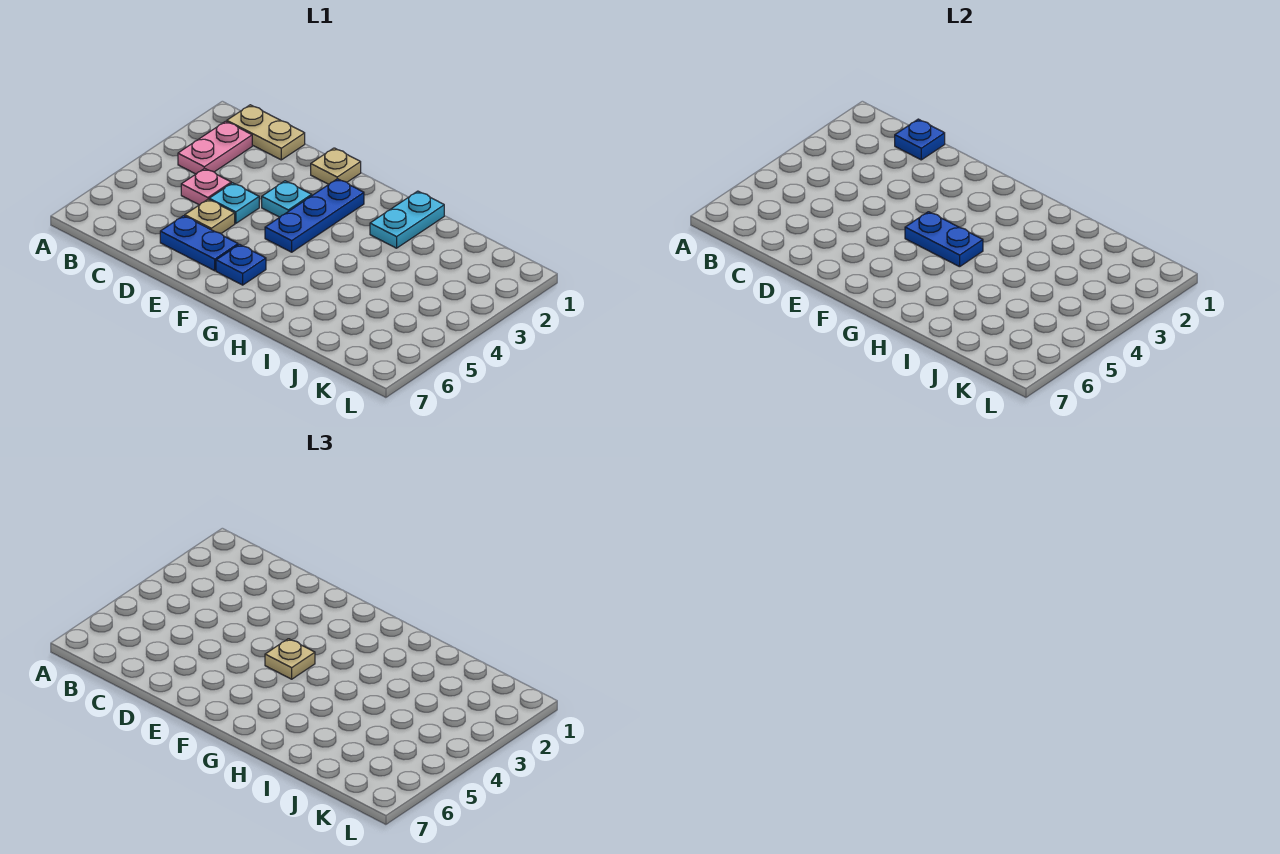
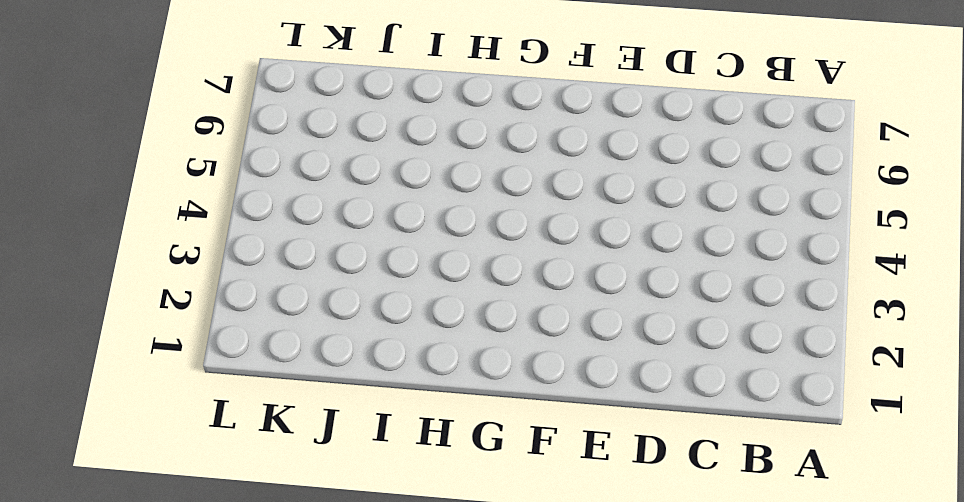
none -> tan plate B1:C1 level 1
none -> pink plate B2:B3 level 1
none -> pink plate C4 level 1

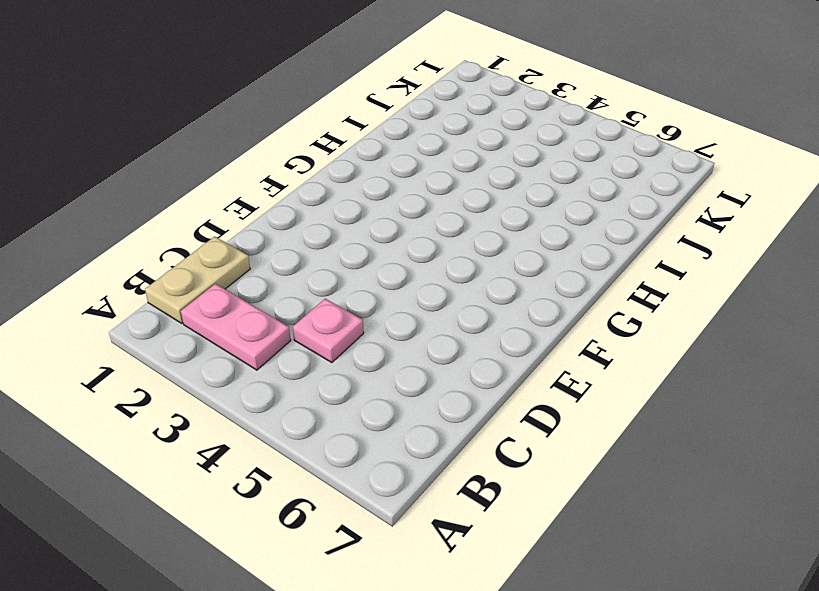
none -> cyan plate D4 level 1
none -> tan plate D5 level 1
none -> blue plate D6:E6 level 1

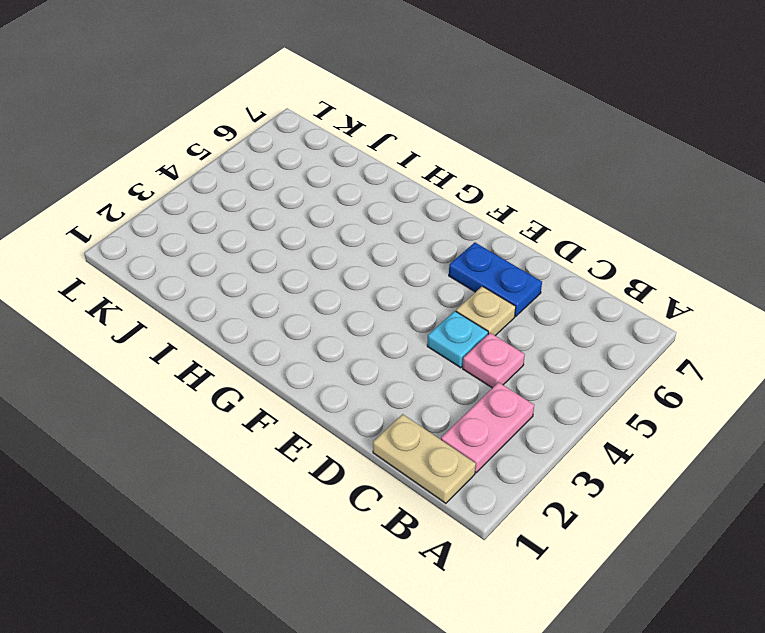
none -> tan plate E1 level 1
none -> cyan plate E3 level 1
none -> blue plate F2:F4 level 1

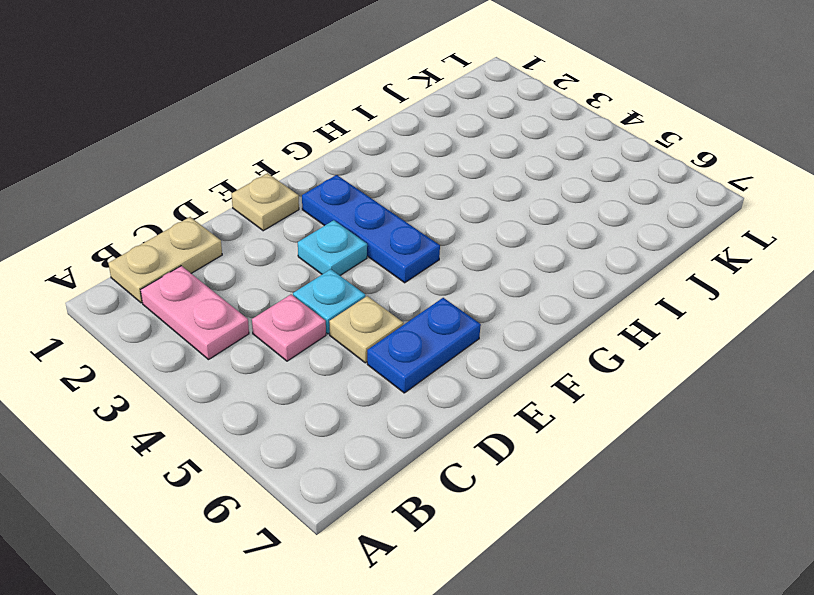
none -> blue plate F6 level 1
none -> cyan plate H1:H2 level 1
none -> blue plate C1 level 2

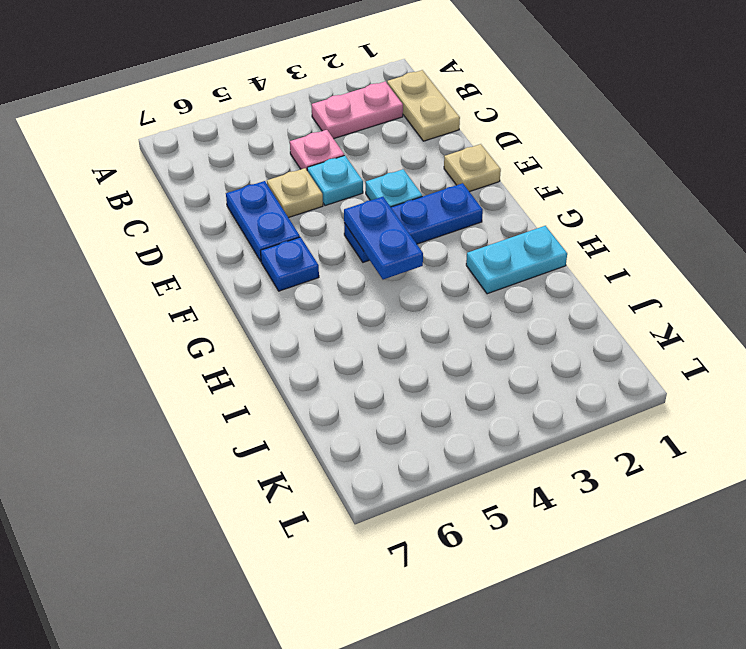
none -> blue plate C1 level 2
none -> tan plate F4 level 3

